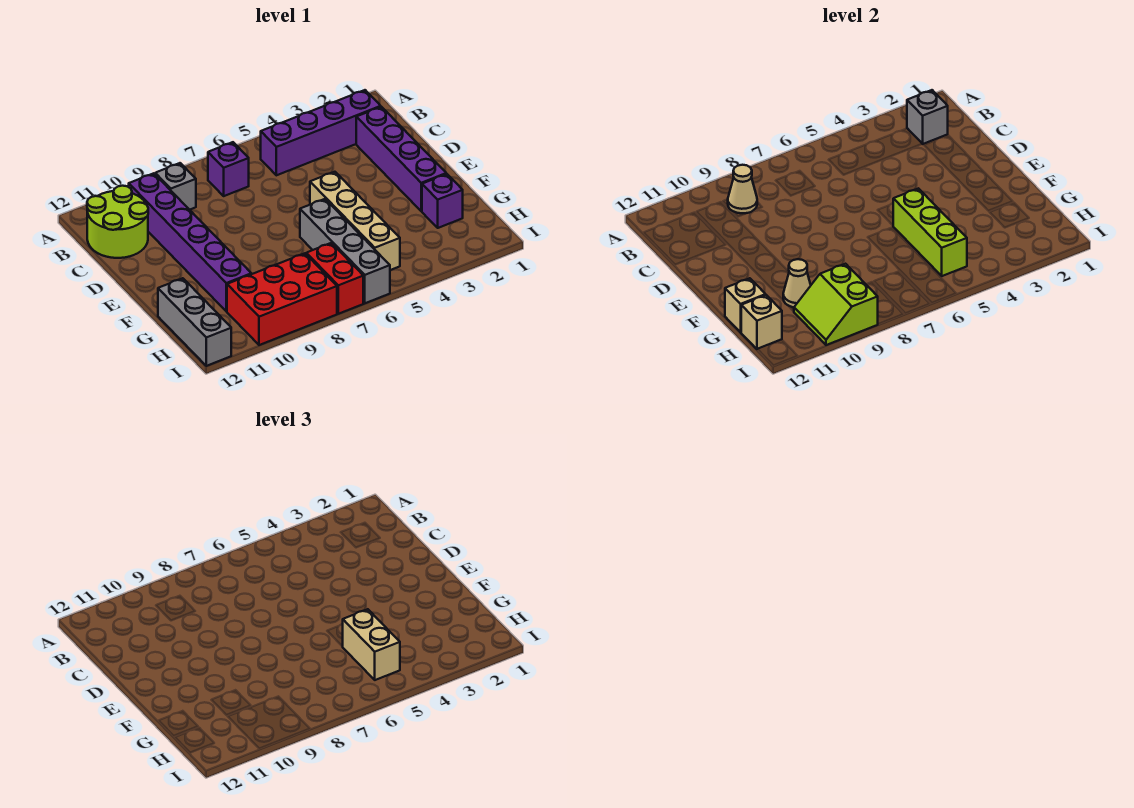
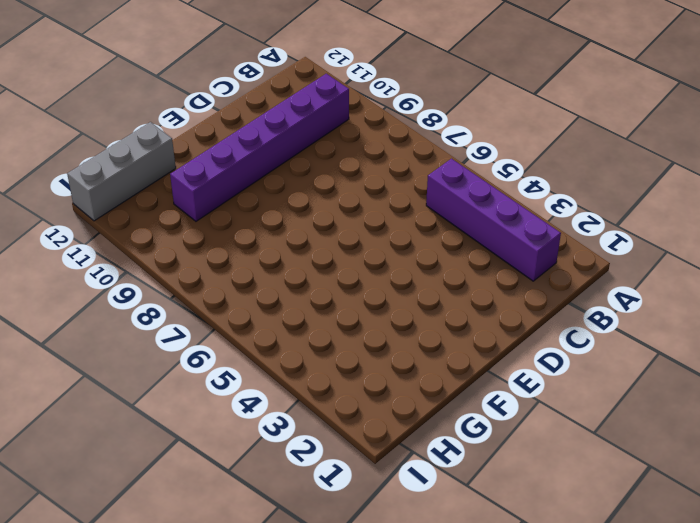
none -> purple brick B7 level 1
none -> grey brick B9 level 1
none -> lime round brick B11:C12 level 1

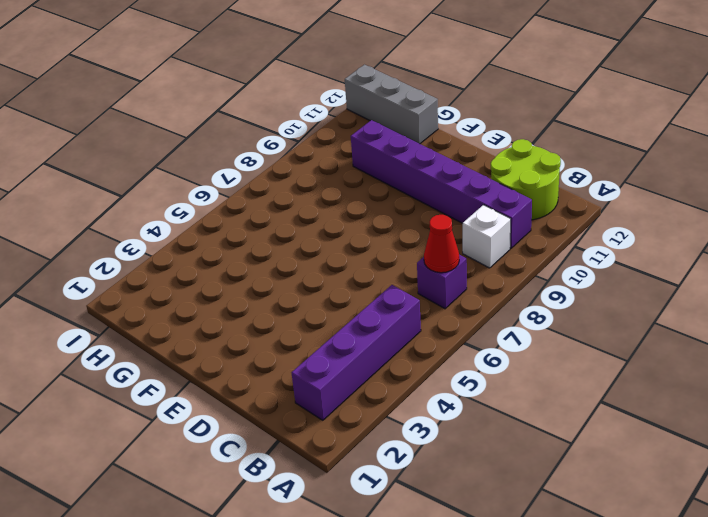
red cone B7 level 2 -> none
white brick B9 level 1 -> grey brick B9 level 1
none -> purple brick C2:F2 level 1
none -> tan brick E5:H5 level 1
none -> grey brick F6:I6 level 1

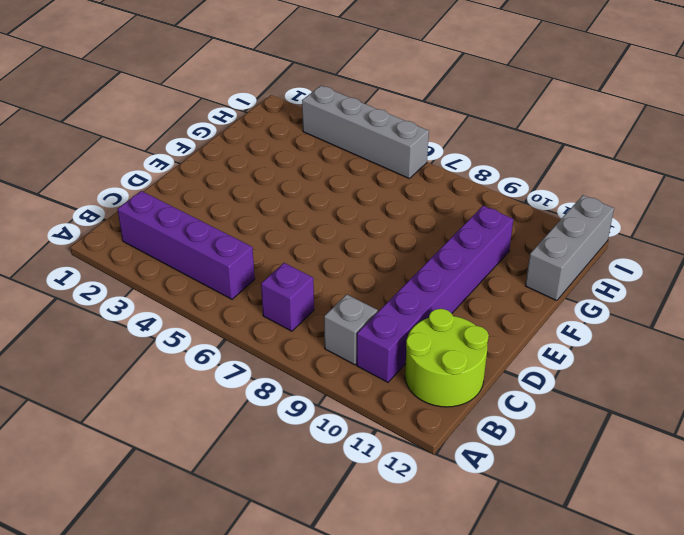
grey brick I3:I6 level 1 -> grey brick F6:I6 level 1
none -> purple brick C2:F2 level 1
none -> tan brick E5:H5 level 1
none -> purple brick G2 level 1

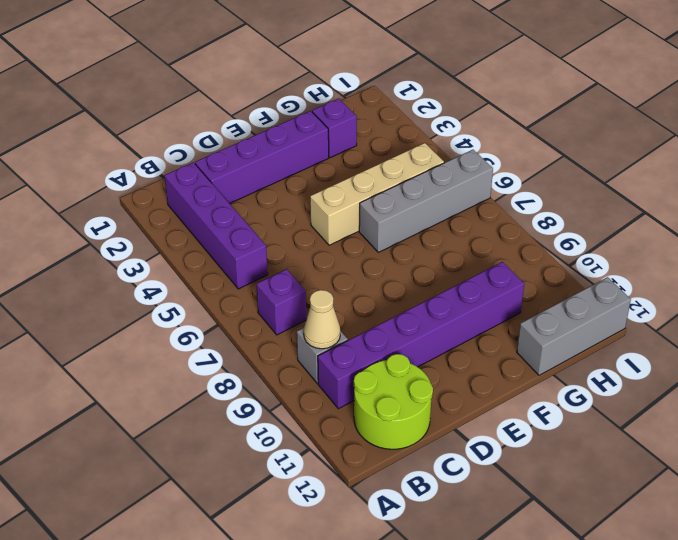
none -> red brick H7:I7 level 1
none -> red brick H8:I10 level 1
none -> grey brick B2 level 2

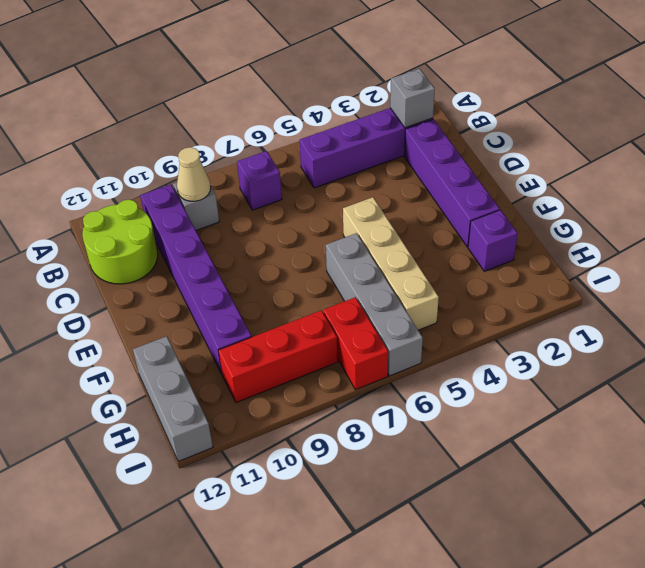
red brick H8:H10 level 1 -> red brick H8:I10 level 1
none -> lime brick F5:H5 level 2
none -> tan cone G10 level 2
none -> tan brick G12 level 2

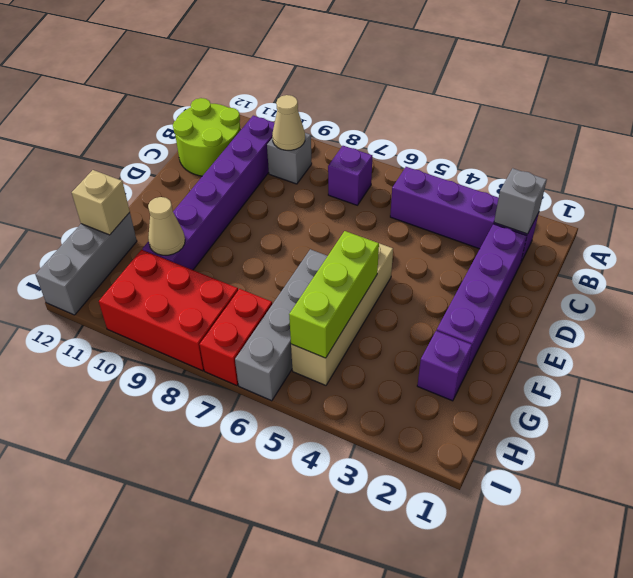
none -> lime slope H9:I10 level 2 top 9
none -> tan brick H12 level 2
none -> tan brick G5:H5 level 3

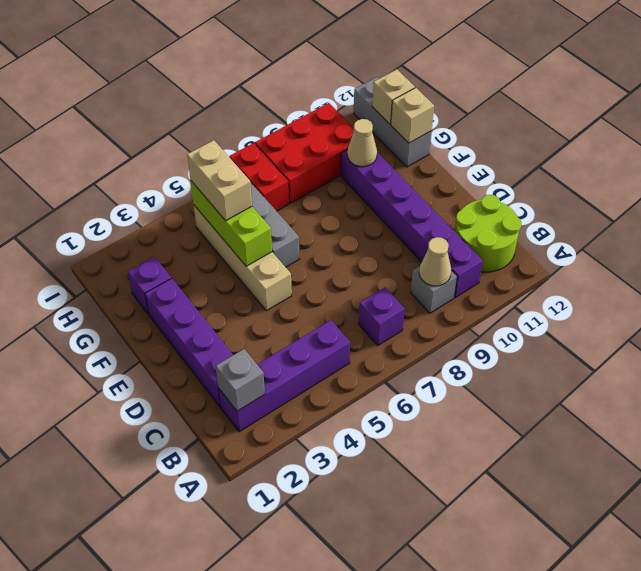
none -> lime slope H9:I10 level 2 top 9

